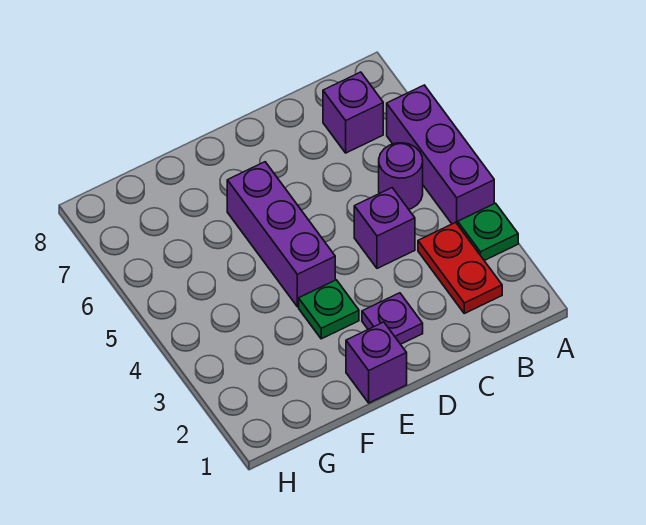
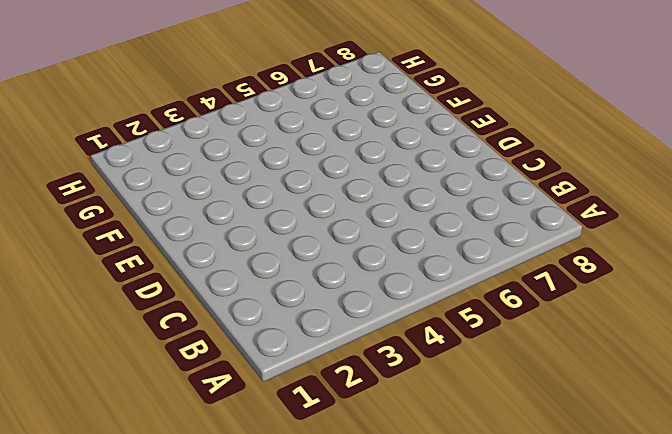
none -> green plate A3 level 1
none -> purple brick A4:A6 level 1

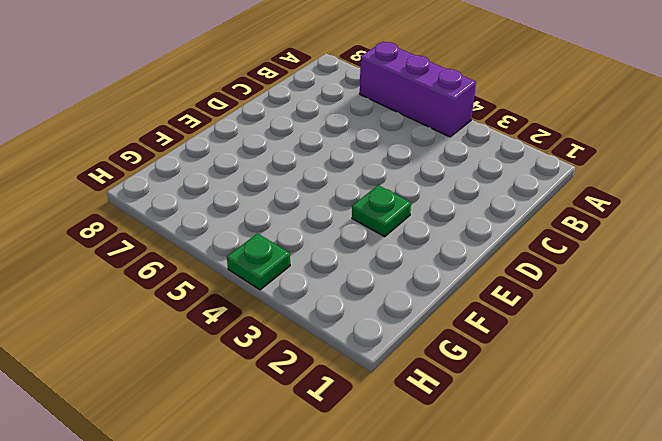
green plate H4 level 1 -> green plate A3 level 1
none -> red plate B2:B3 level 1
none -> purple round brick B5 level 1

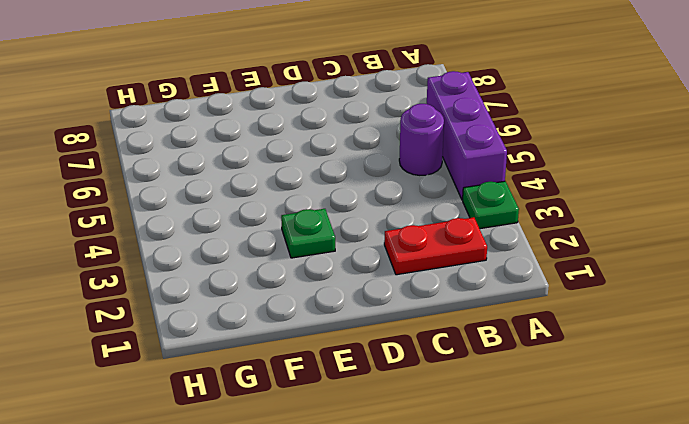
red plate B2:C2 level 1 -> red plate B2:B3 level 1
none -> purple brick B7 level 1
none -> purple brick C4 level 1

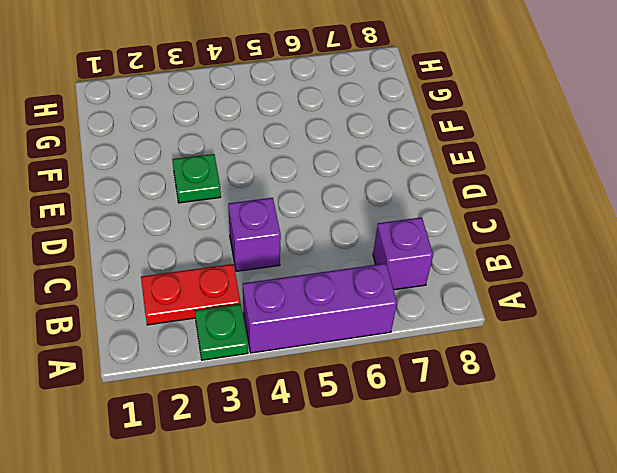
none -> purple round brick B5 level 1
none -> purple plate D2 level 1

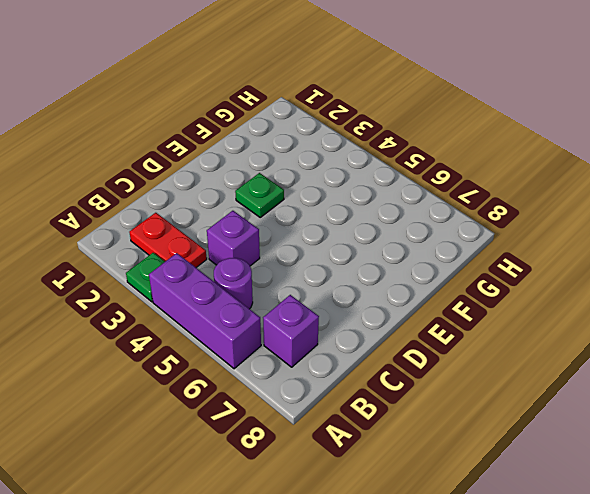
none -> purple plate D2 level 1
none -> purple brick E1 level 1

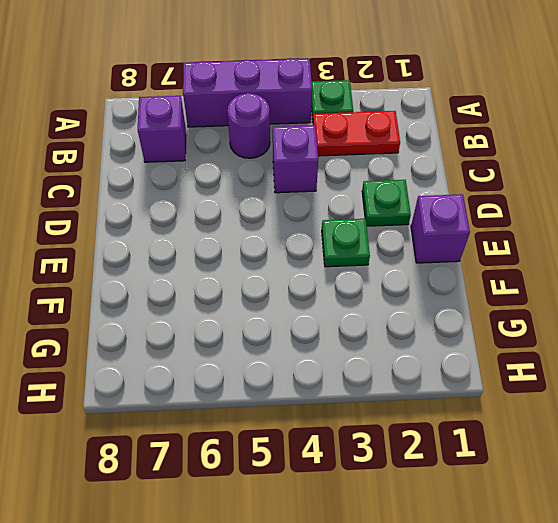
green plate D2 level 1 -> purple plate D2 level 1
none -> purple brick E4:E6 level 1

